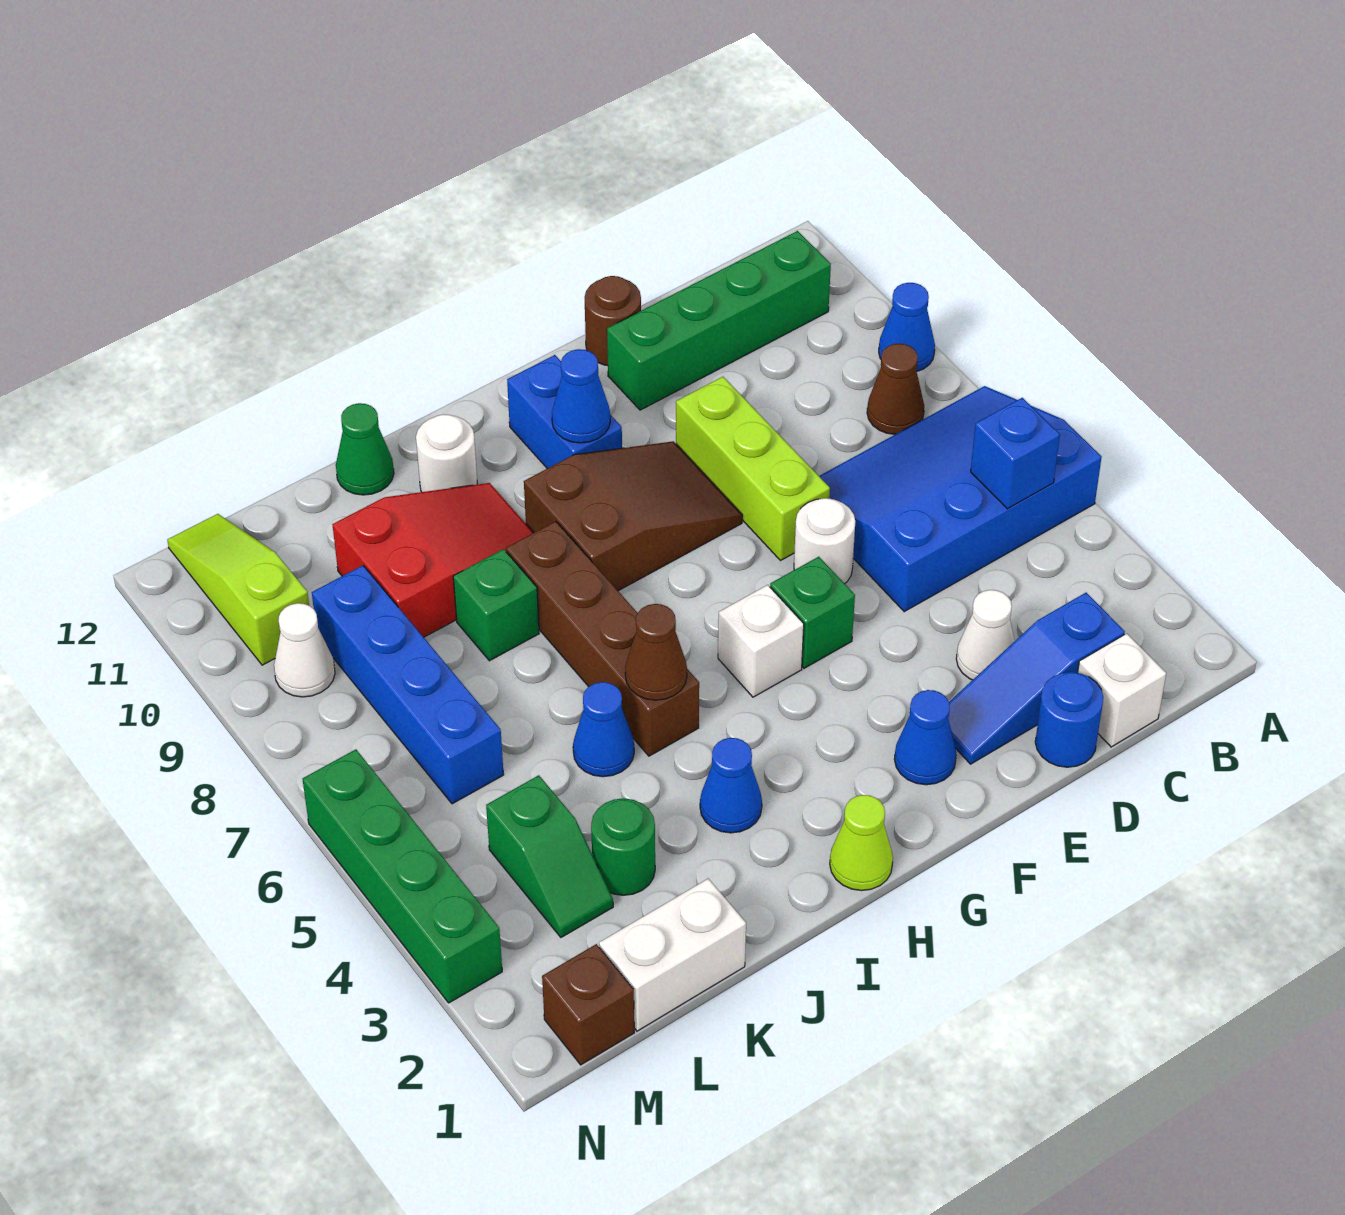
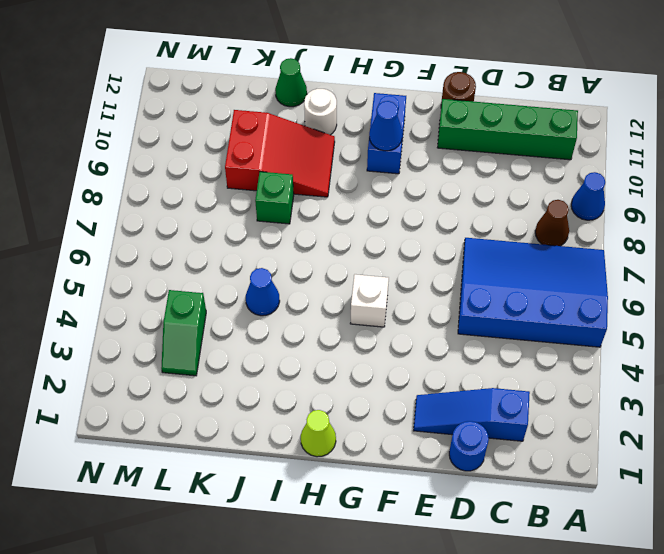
none -> white brick C1 level 1
none -> white cone D3 level 1
none -> white round brick E6 level 1
none -> lime brick E7:E9 level 1

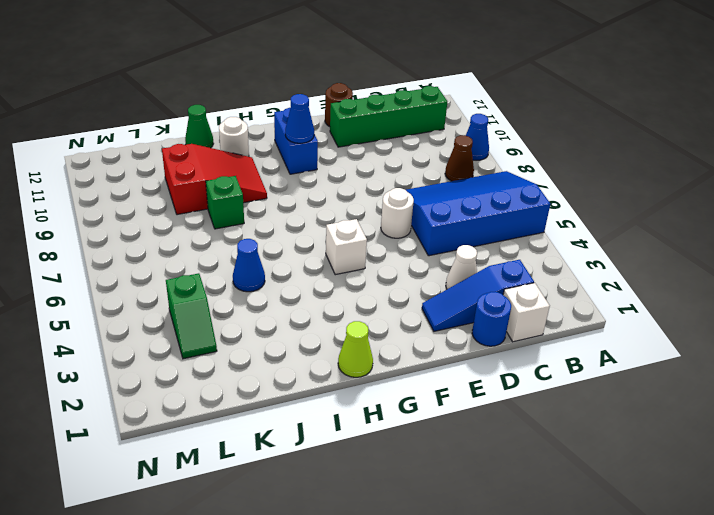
none -> lime brick E7:E9 level 1
none -> blue cone F2 level 1
none -> green brick F5 level 1
none -> brown slope F8:H9 level 1 top H

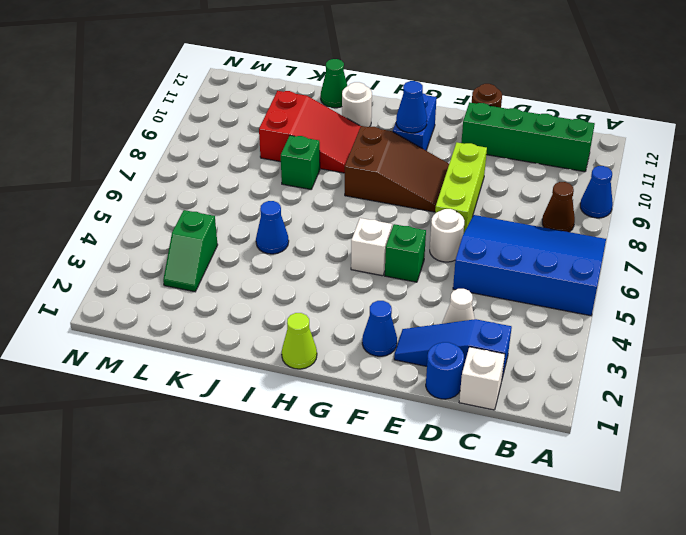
none -> blue cone I3 level 1
none -> brown brick I5:I8 level 1
none -> white brick K1:L1 level 1
none -> green round brick K3 level 1

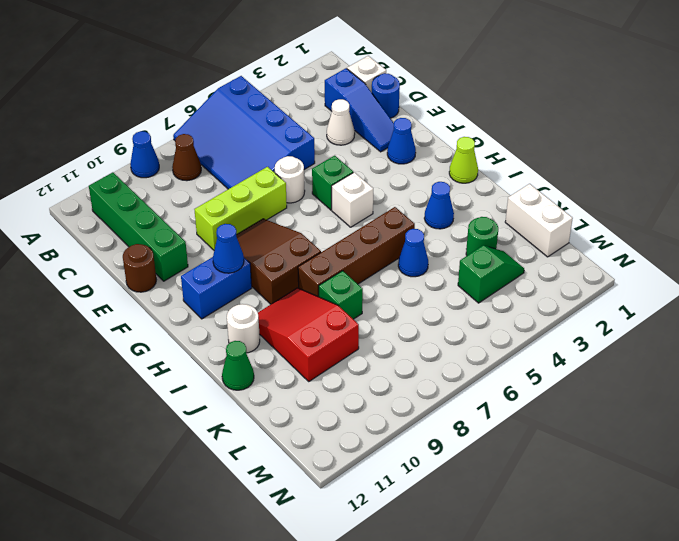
none -> blue brick L6:L9 level 1
none -> brown brick M1 level 1
none -> white cone M9 level 1
none -> lime slope M10:M12 level 1 top 10

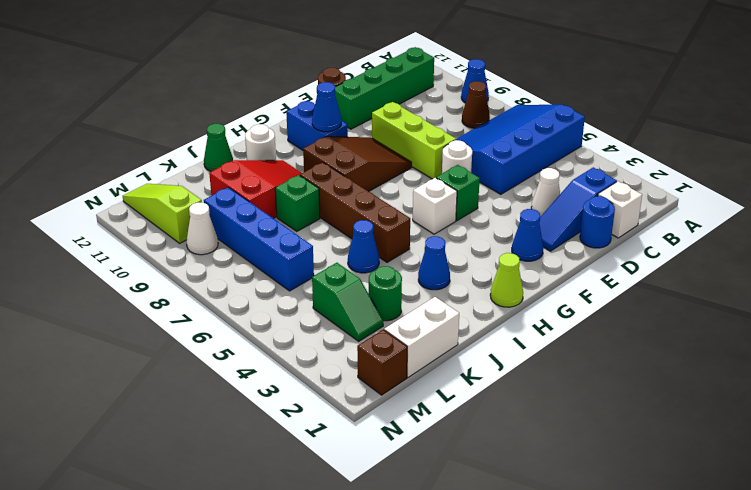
none -> green brick N3:N6 level 1
none -> blue brick B5 level 2
none -> brown cone I5 level 2

